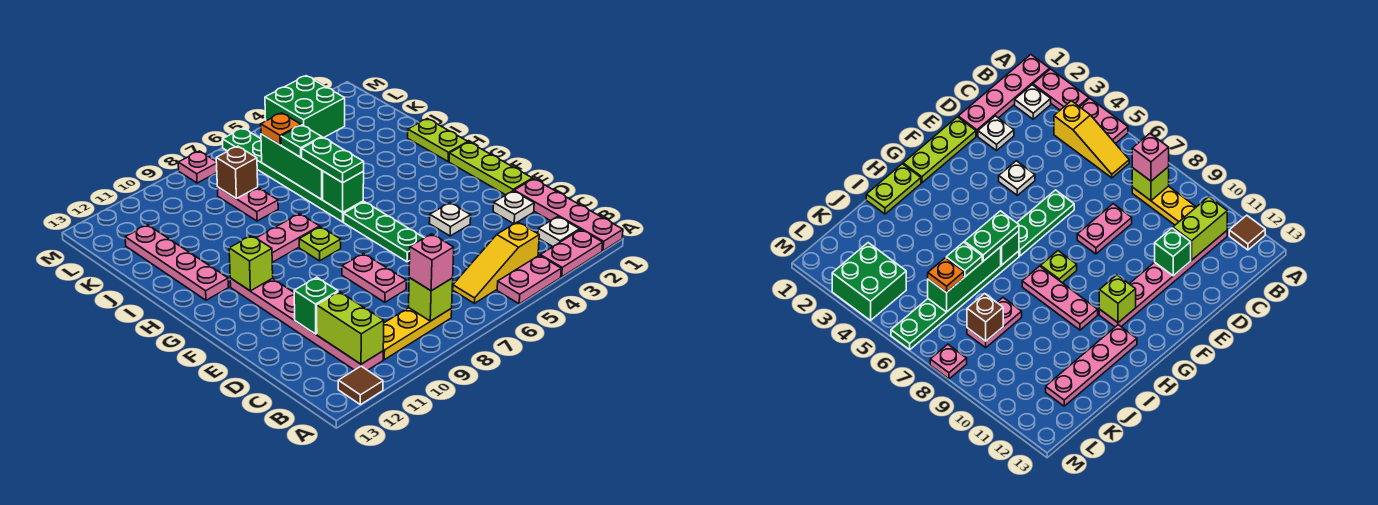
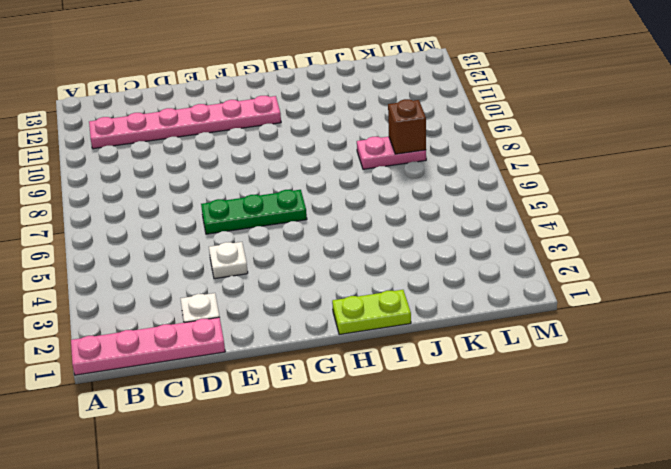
none -> pink plate A2:A3 level 1
none -> pink plate A4:A5 level 1
none -> brown tile A12 level 1
none -> white plate B2 level 1

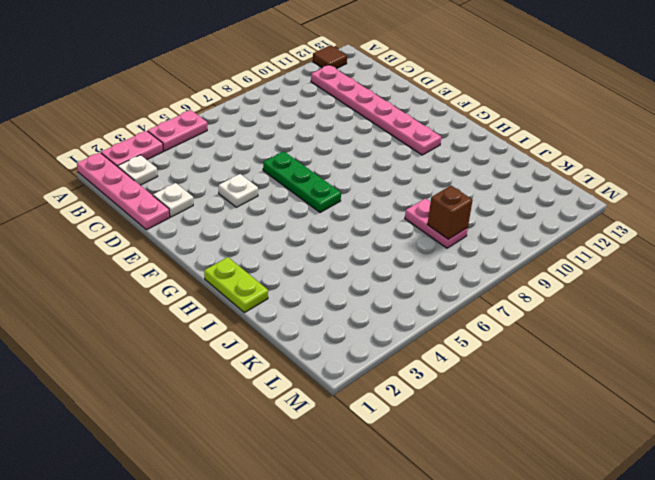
none -> yellow slope B4:B6 level 1 top 4
none -> yellow plate B8:B10 level 1
none -> pink plate D8:E8 level 1
none -> lime plate E1:G1 level 1

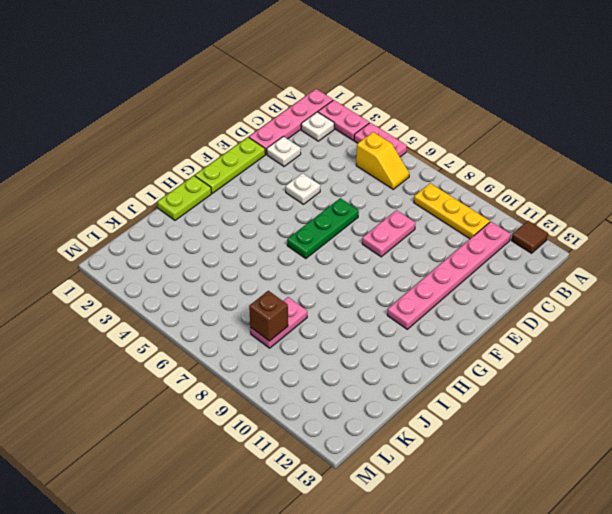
yellow slope B5:B6 level 1 top 5 -> yellow slope B4:B6 level 1 top 4
none -> lime plate G8 level 1
none -> green plate H6:M6 level 1
none -> pink plate H8:H10 level 1
none -> pink plate H12:K12 level 1

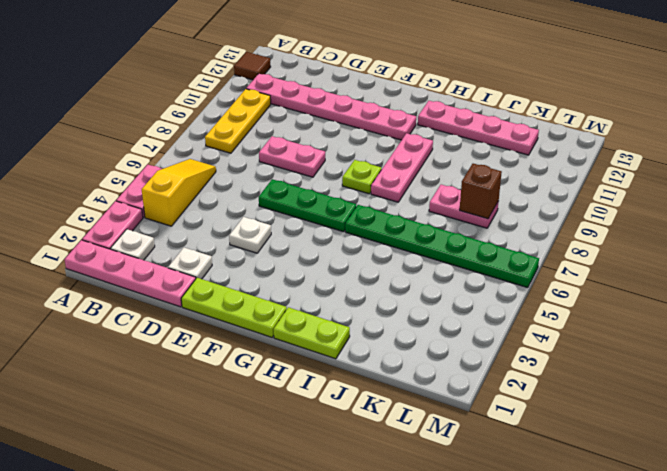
none -> green brick L3:M4 level 1
none -> pink plate M8 level 1
none -> lime brick B8 level 2
none -> lime brick B11:C11 level 2

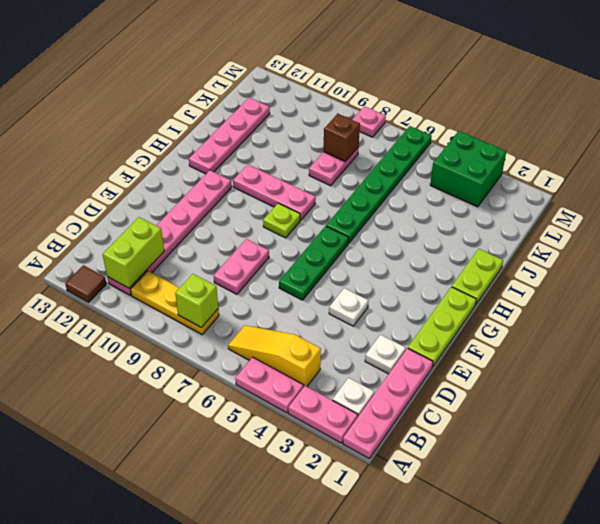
none -> green brick D11 level 2
none -> lime brick G11 level 2
none -> green brick H6 level 2
none -> green brick I6:K6 level 2

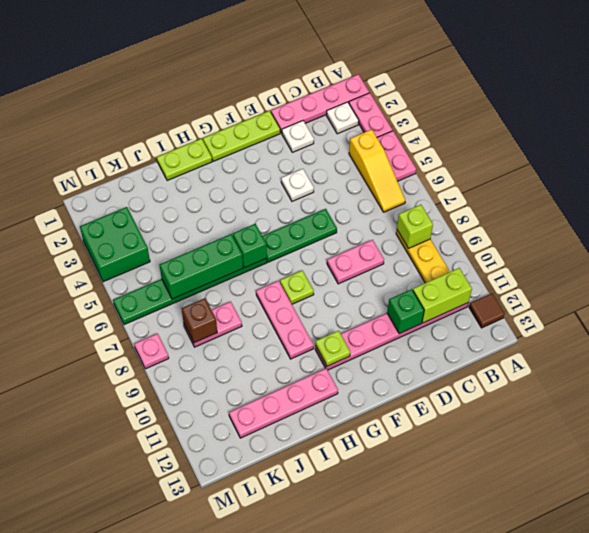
lime plate G11 level 2 -> lime brick G11 level 2
none -> pink brick B8 level 3
none -> green plate H6:I6 level 3
none -> green plate J6 level 3
none -> orange plate K6 level 3

